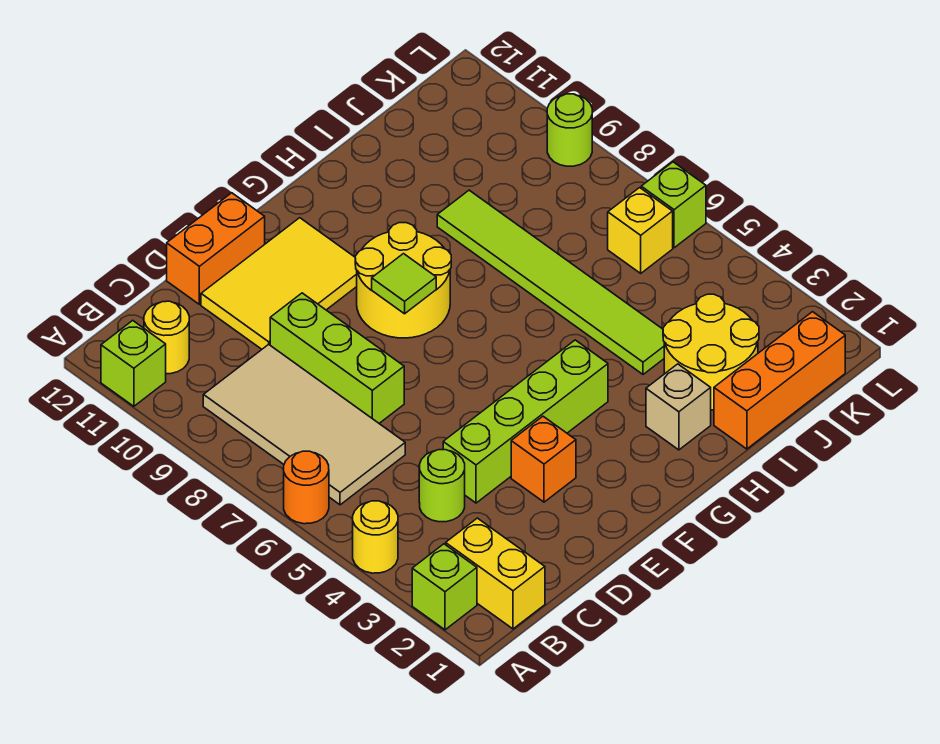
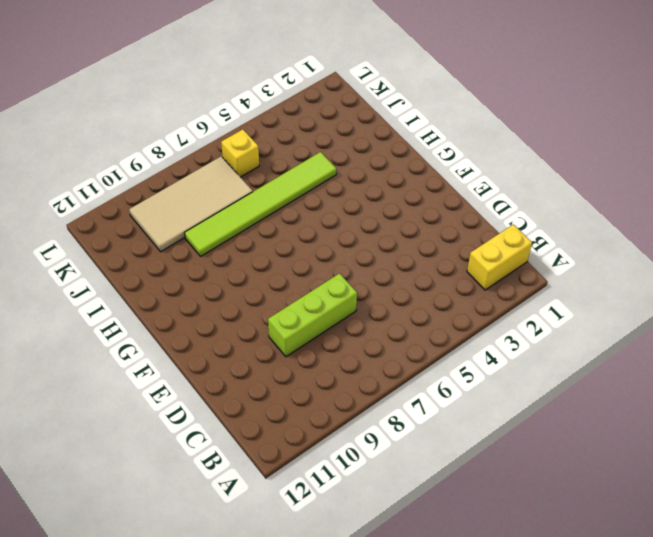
tan tile J7:K10 level 1 -> tan tile B6:C9 level 1
none -> lime brick A2 level 1
none -> yellow round brick A4 level 1
none -> orange round brick A6 level 1

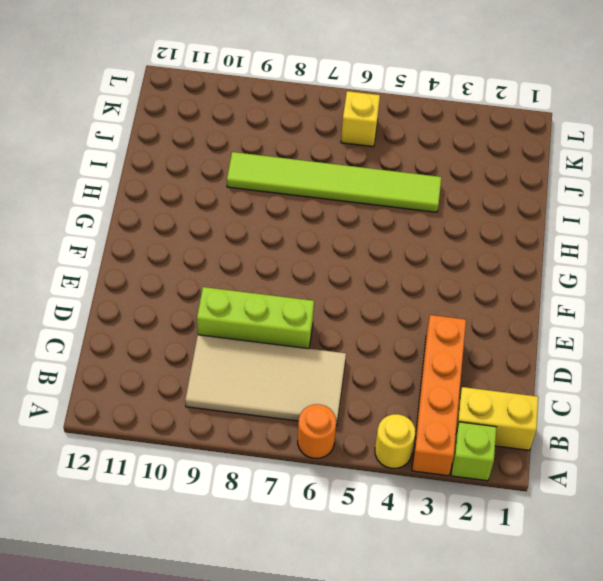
orange brick A3:D3 level 1 -> none
none -> lime brick A11 level 1
none -> yellow round brick B11 level 1
none -> lime round brick C4 level 1

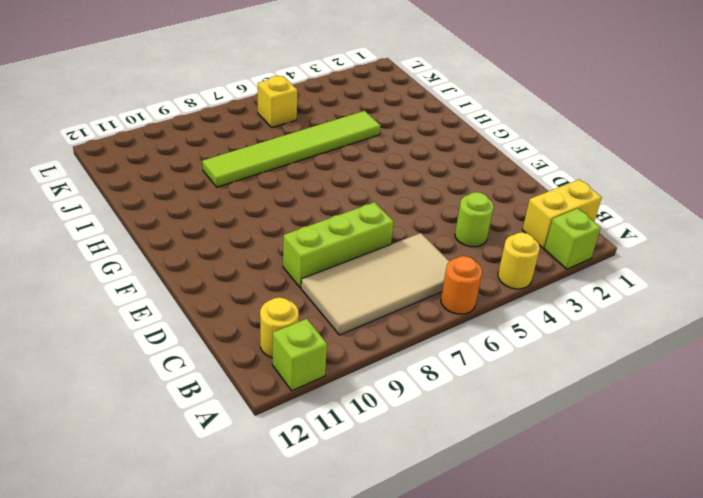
none -> lime brick D4:G4 level 1
none -> yellow tile D10:F11 level 1
none -> orange brick D12:E12 level 1

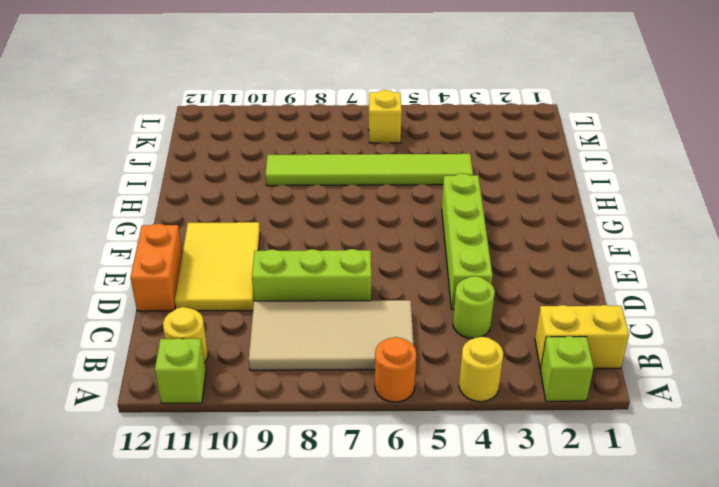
none -> orange brick E3 level 1
none -> yellow round brick F8:G9 level 1
none -> tan brick H2 level 1

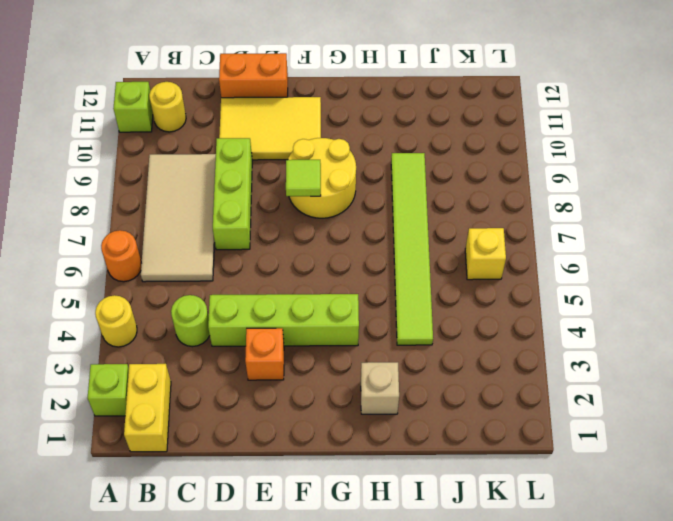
none -> orange brick I1:K1 level 1
none -> yellow round brick I2:J3 level 1
none -> lime brick L6 level 1

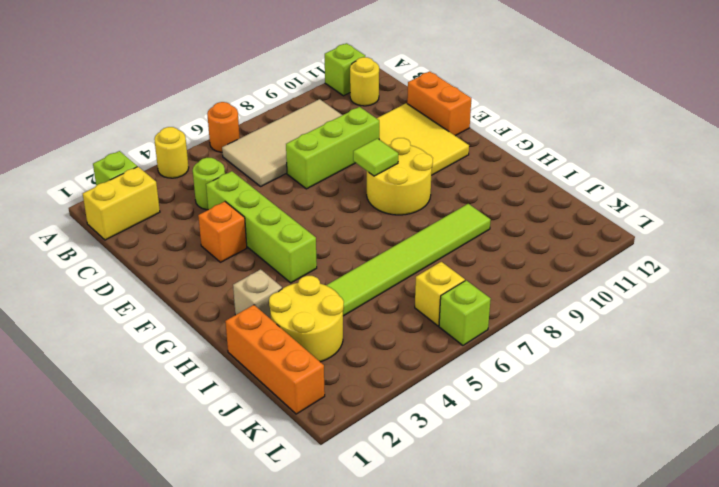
none -> lime round brick L9 level 1

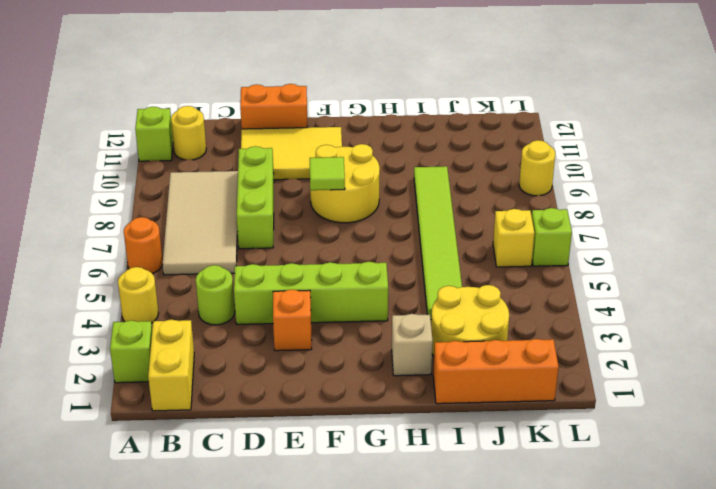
yellow round brick L9 level 1 -> lime round brick L9 level 1

